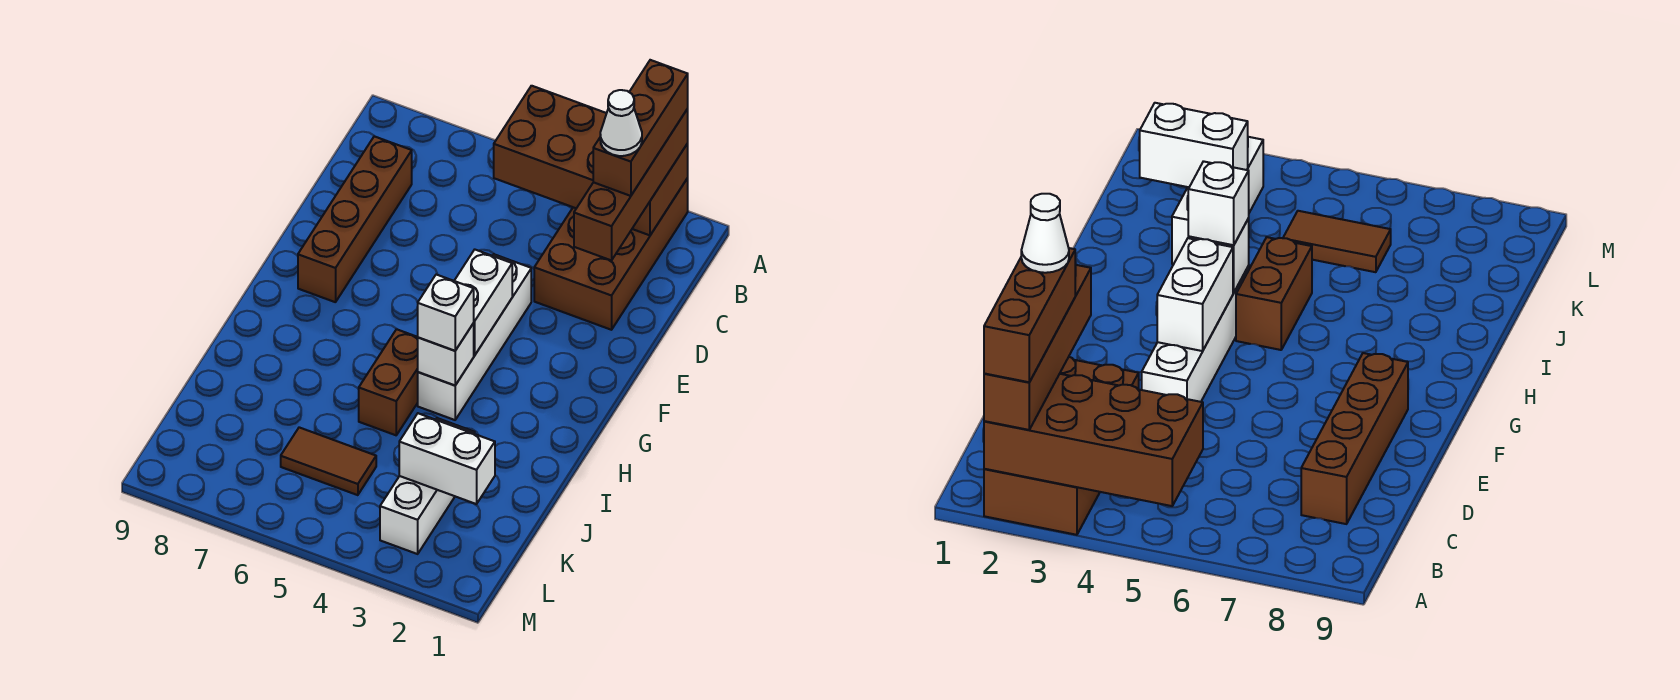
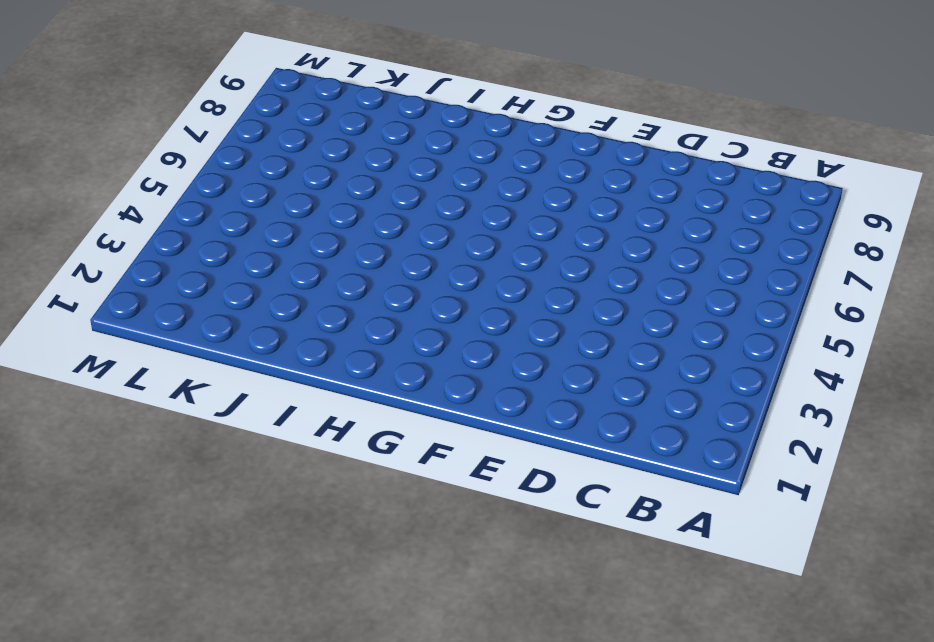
none -> brown brick A2:D3 level 1
none -> brown brick C8:F8 level 1
none -> white brick E4:H4 level 1

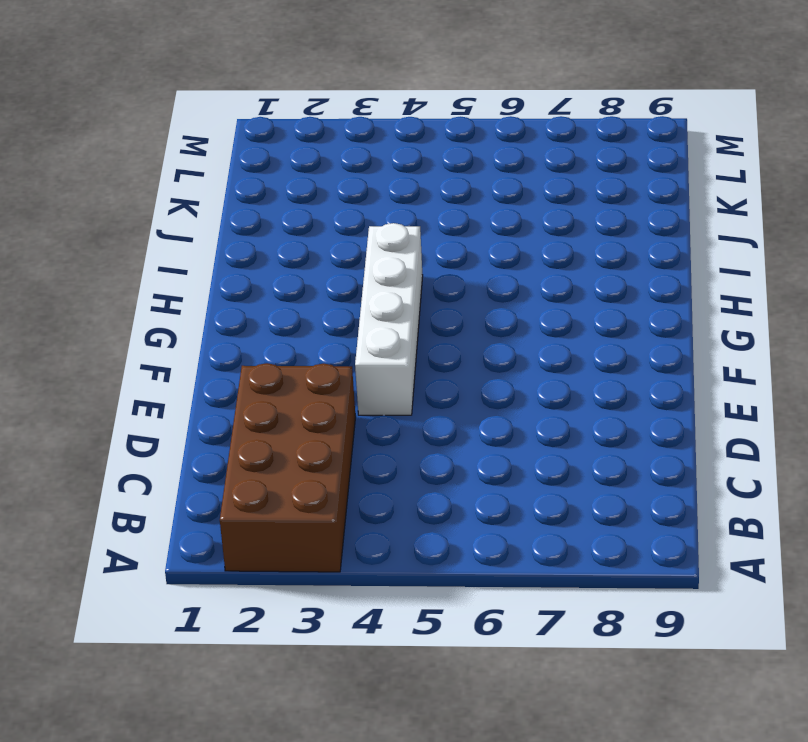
none -> brown brick C8:F8 level 1
none -> brown brick H5:I5 level 1
none -> white brick J3:L3 level 1

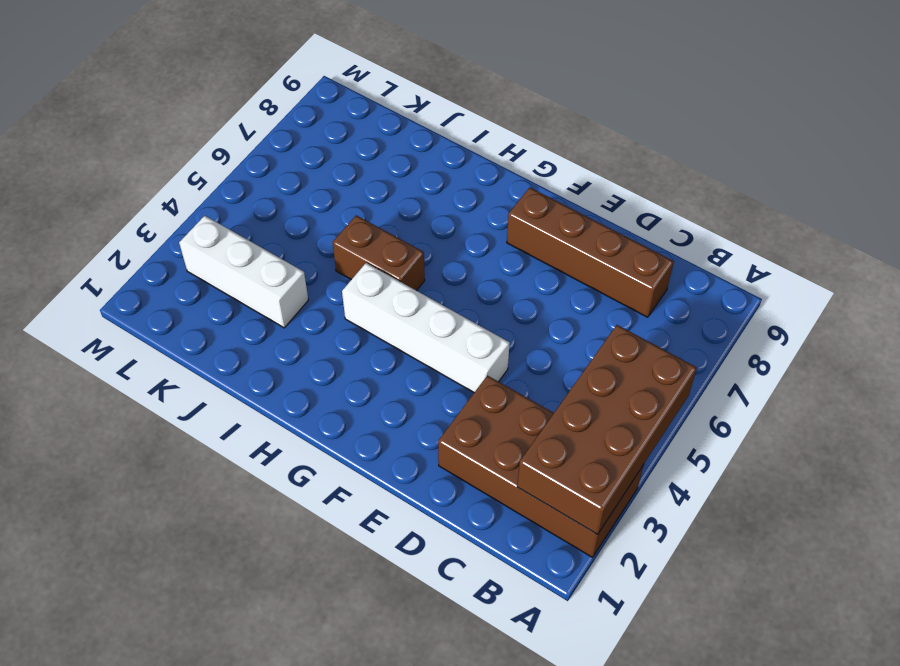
none -> brown tile K5:K6 level 1
none -> white brick F4:G4 level 2
none -> white brick H4 level 2

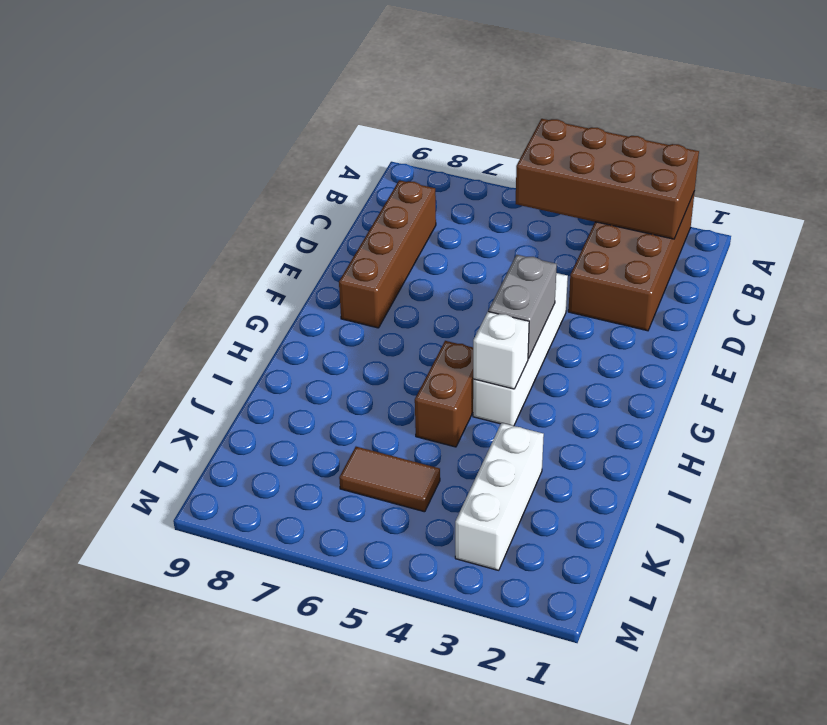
grey brick F4:G4 level 2 -> white brick F4:G4 level 2
none -> white brick K2:K3 level 2
none -> brown brick A2:D2 level 3
none -> white brick H4 level 3

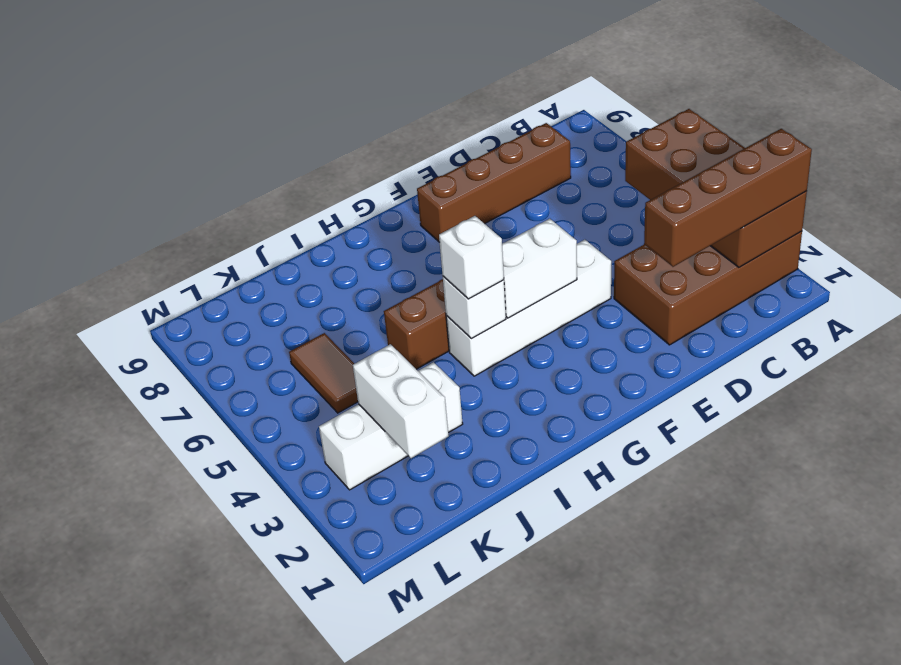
none -> brown brick A2:C2 level 4
none -> white cone C2 level 5

